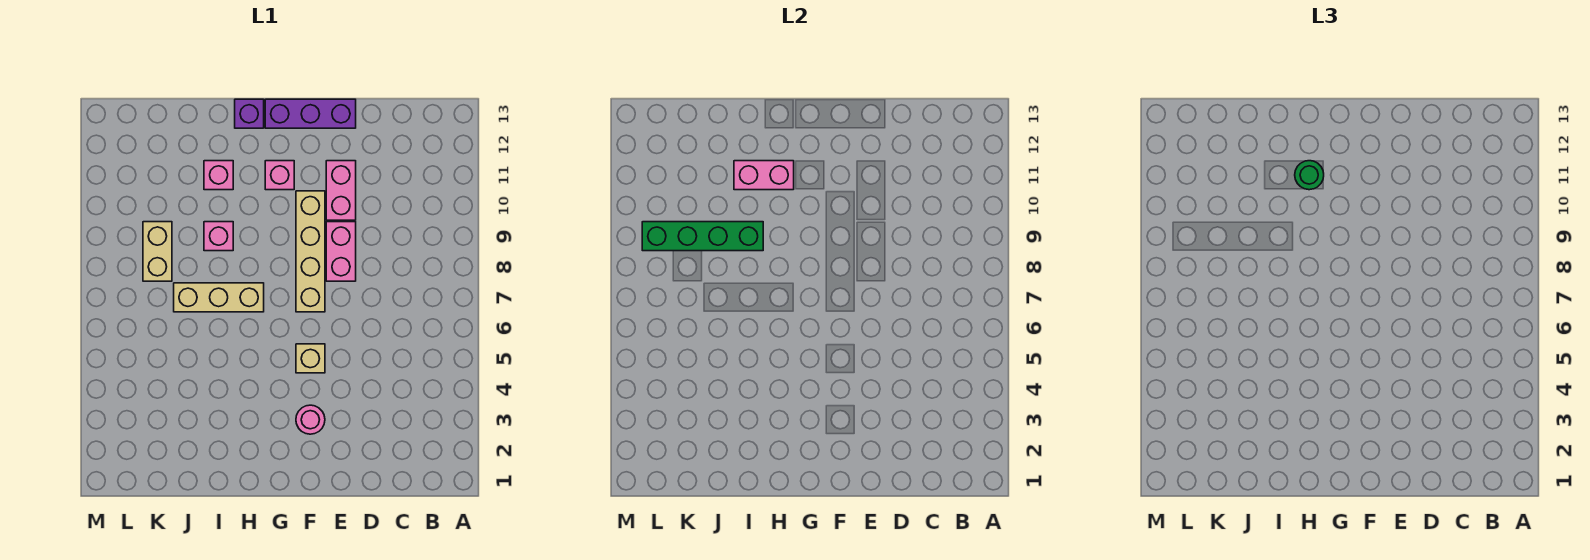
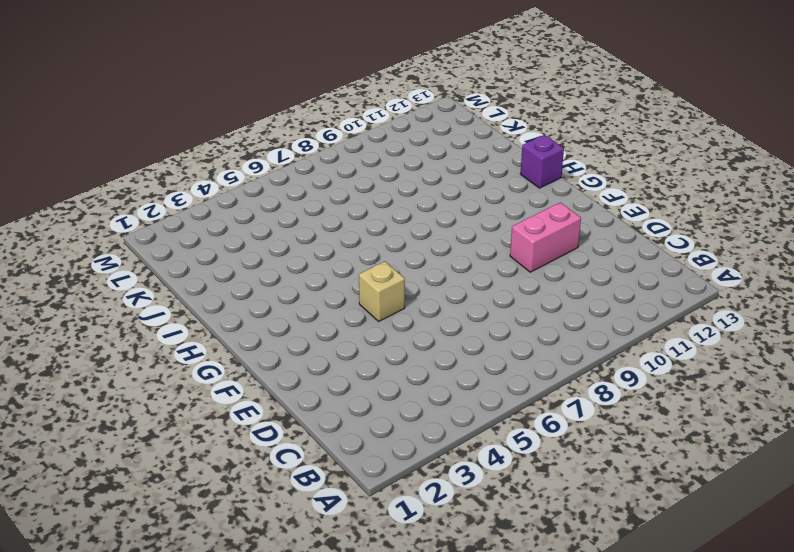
none -> pink brick E8:E9 level 1
none -> purple brick E13:G13 level 1
none -> pink round brick F3 level 1

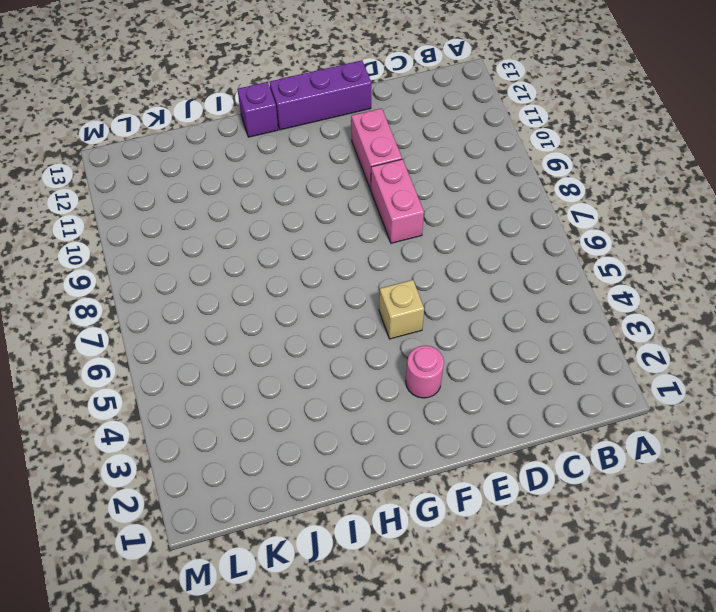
none -> tan brick F7:F10 level 1
none -> pink brick G11 level 1
none -> tan brick H7:J7 level 1

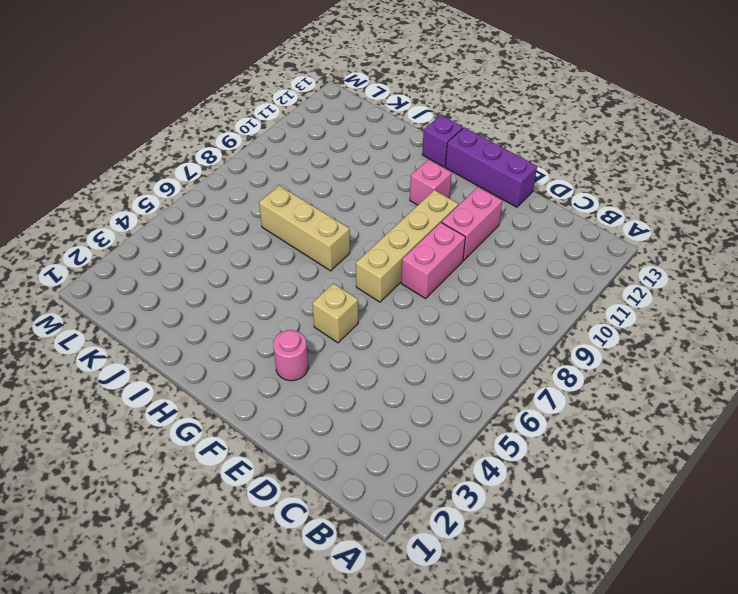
none -> pink brick I9 level 1
none -> pink brick I11 level 1
none -> tan brick K8:K9 level 1

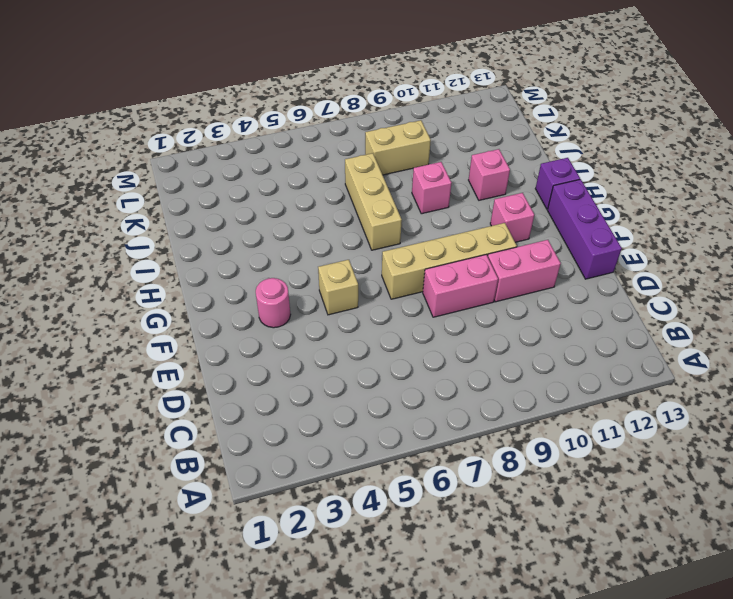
none -> pink brick H11:I11 level 2
none -> green brick I9:L9 level 2
none -> green round brick H11 level 3

